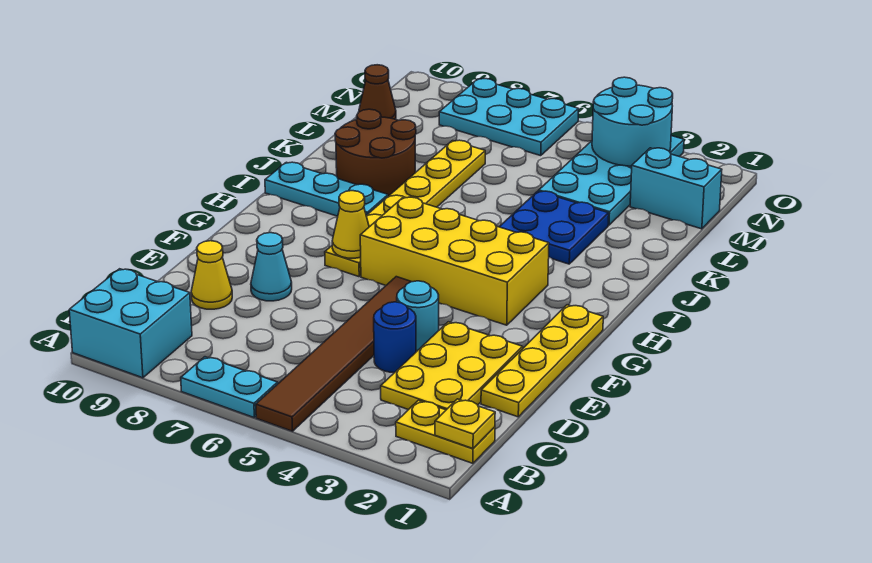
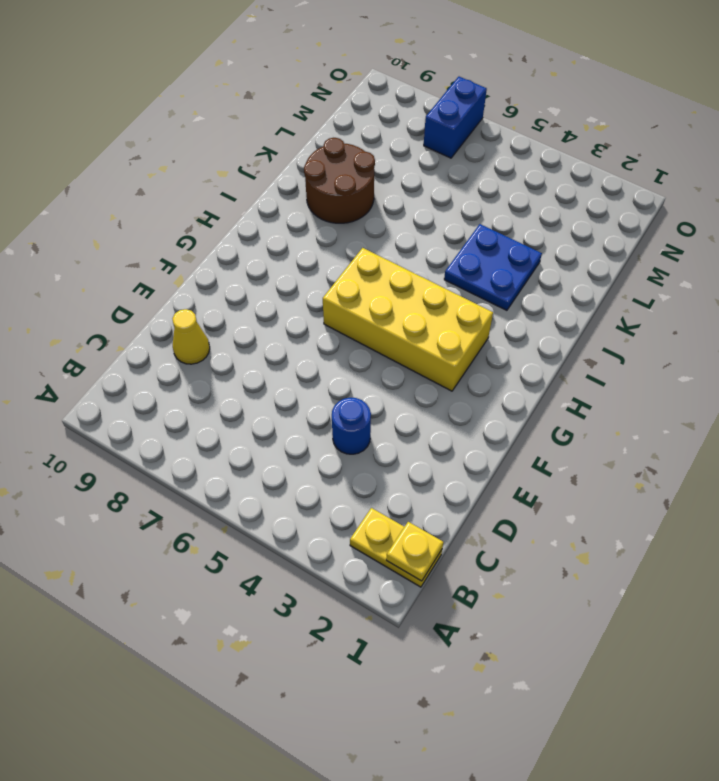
blue brick N7:O7 level 1 -> cyan plate N6:O8 level 1
none -> brown tile A5:F5 level 1
none -> cyan plate A6:A7 level 1
none -> cyan brick A9:B10 level 1

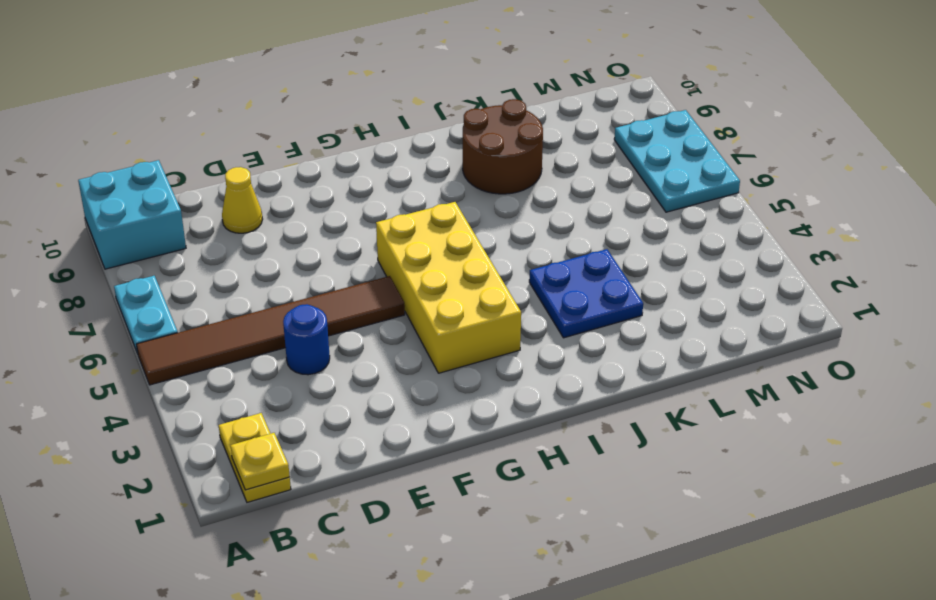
none -> yellow plate C2:E3 level 1
none -> yellow plate D1:G1 level 1
none -> cyan round brick E4 level 1

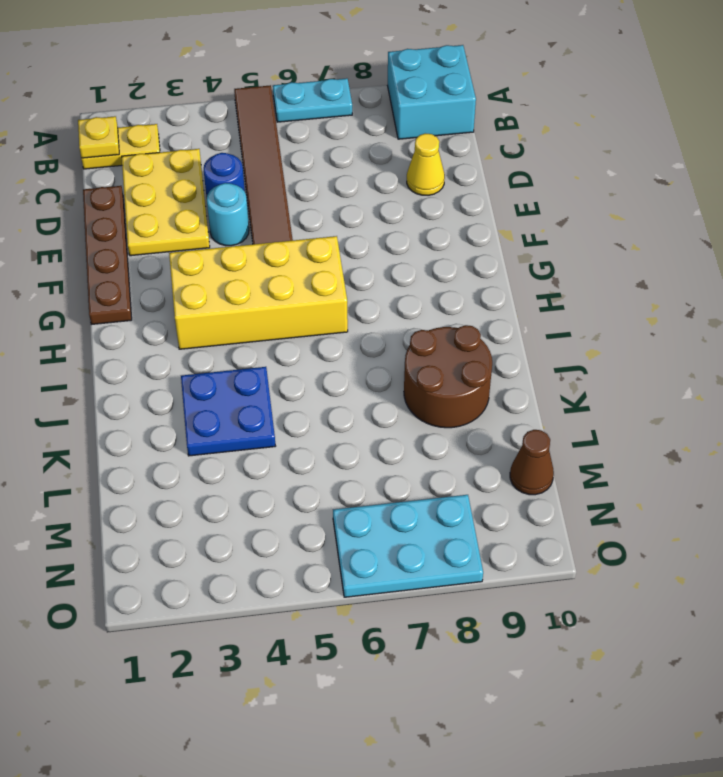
brown plate D1:G1 level 1 -> yellow plate D1:G1 level 1
none -> cyan cone E8 level 1
none -> yellow plate G7:L7 level 1
none -> cyan plate I8:I10 level 1

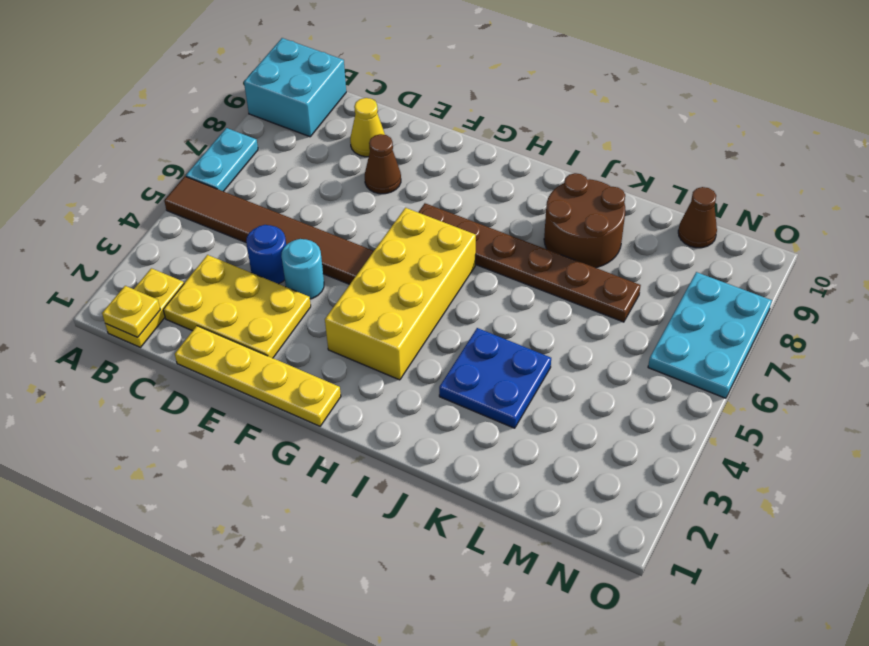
brown cone E8 level 1 -> cyan cone E8 level 1
brown plate G7:L7 level 1 -> yellow plate G7:L7 level 1
none -> cyan plate I8:I10 level 1
none -> cyan plate L3:O4 level 1
none -> cyan brick M1:M2 level 1

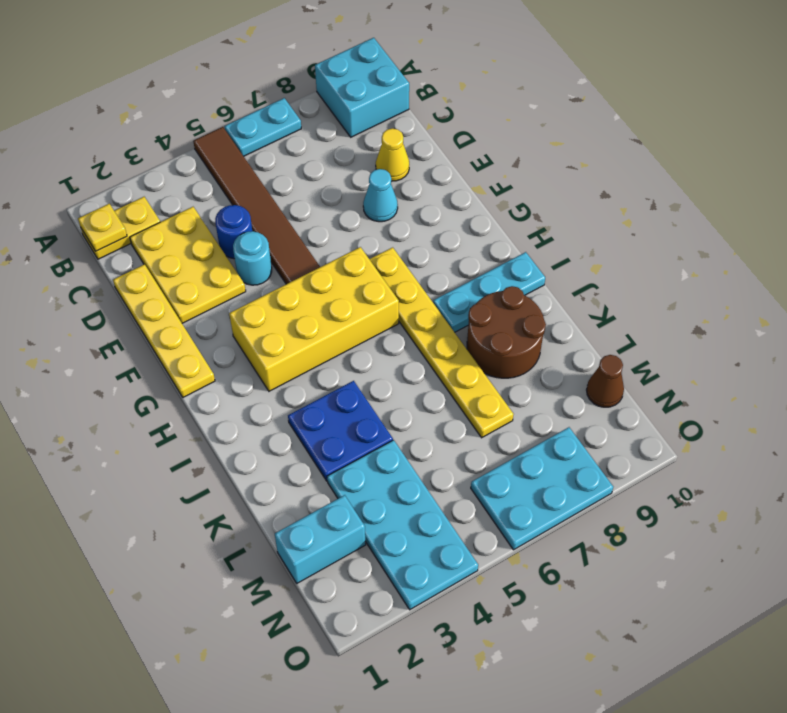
none -> yellow cone G7 level 2
none -> cyan round brick N3:O4 level 2

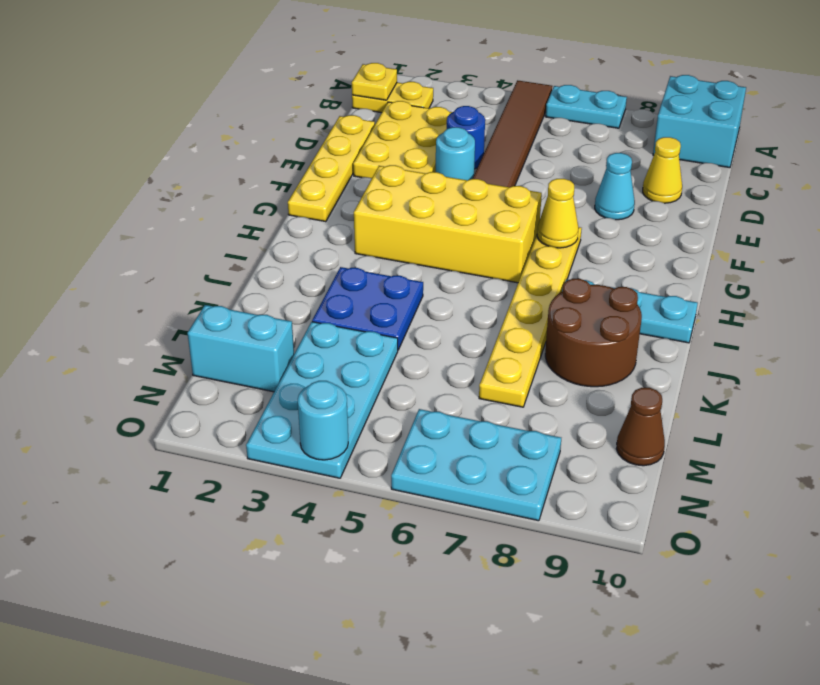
cyan round brick O4 level 2 -> cyan round brick N3:O4 level 2

